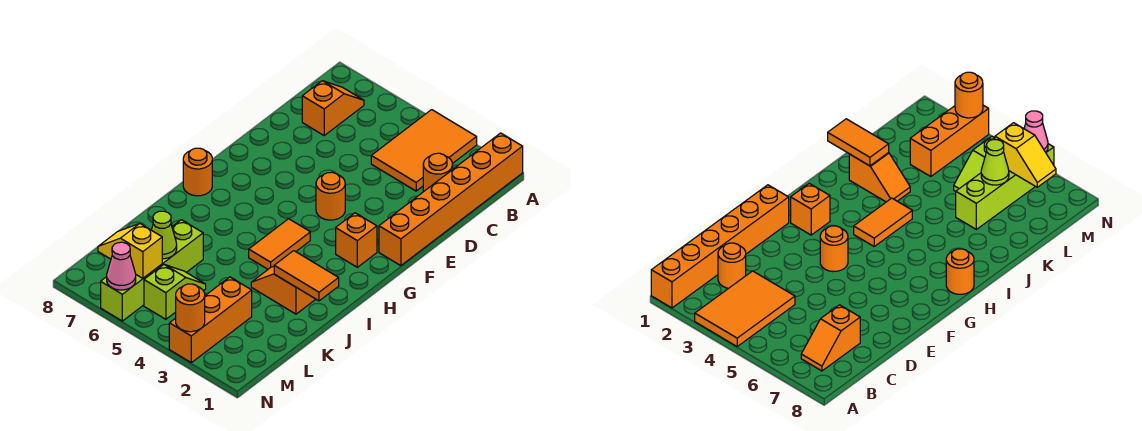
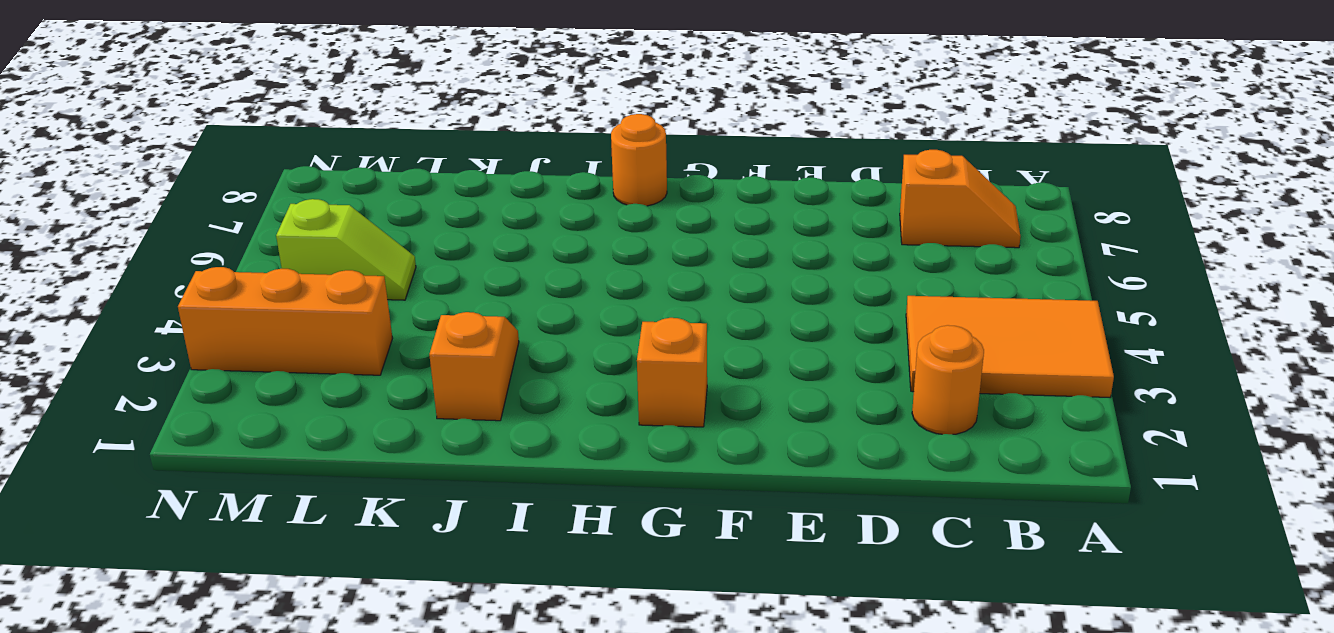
none -> orange brick A1:F1 level 1
none -> orange round brick F4 level 1
none -> orange tile H4:I4 level 1

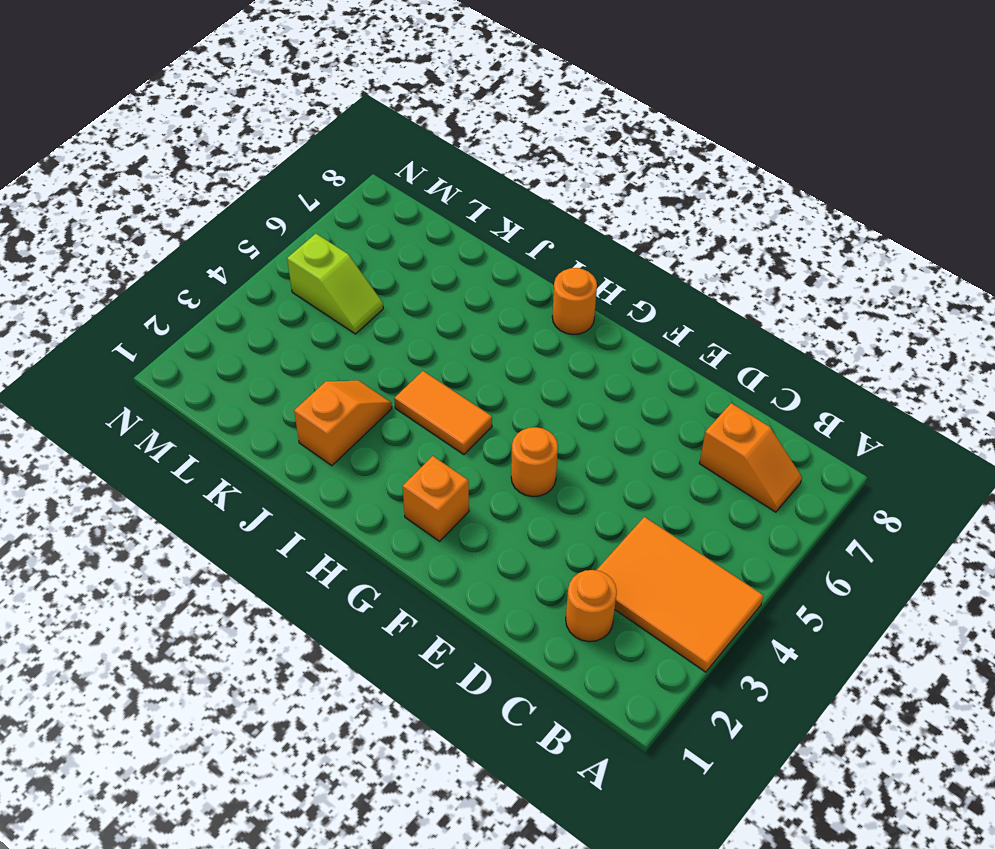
none -> orange brick A1:F1 level 1
none -> lime brick K6:N6 level 1
none -> orange brick L3:N3 level 1

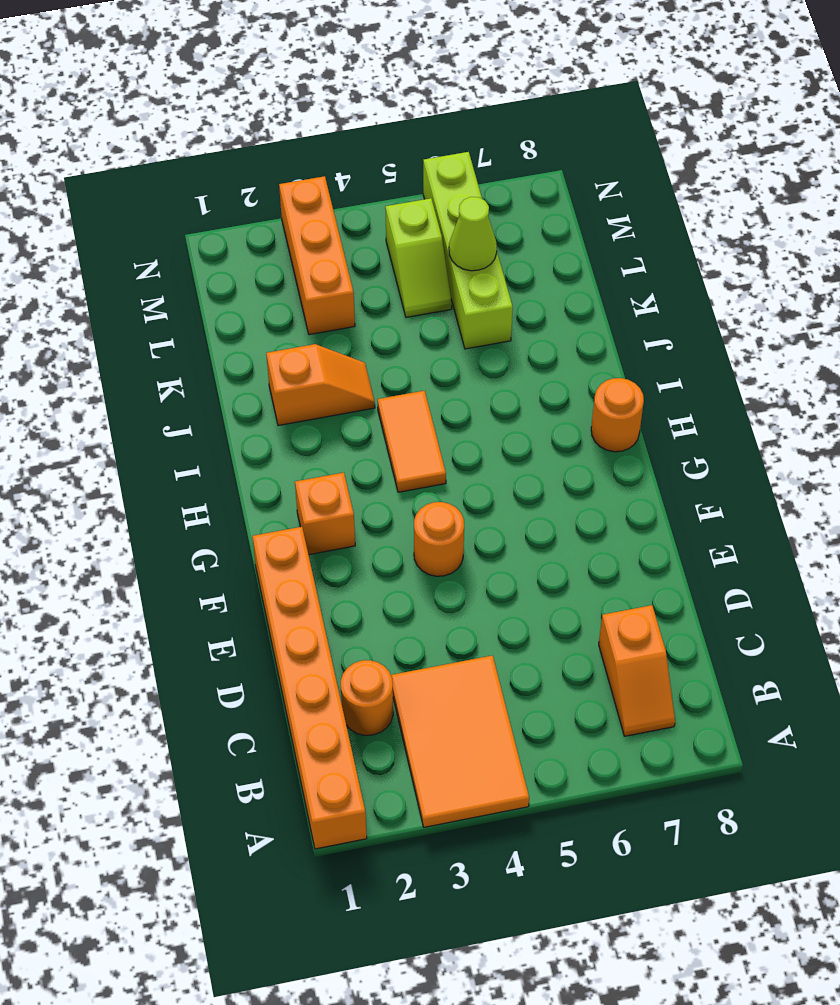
none -> orange tile J1:J2 level 2
none -> yellow slope M6:M7 level 2 top 6
none -> orange round brick N3 level 2

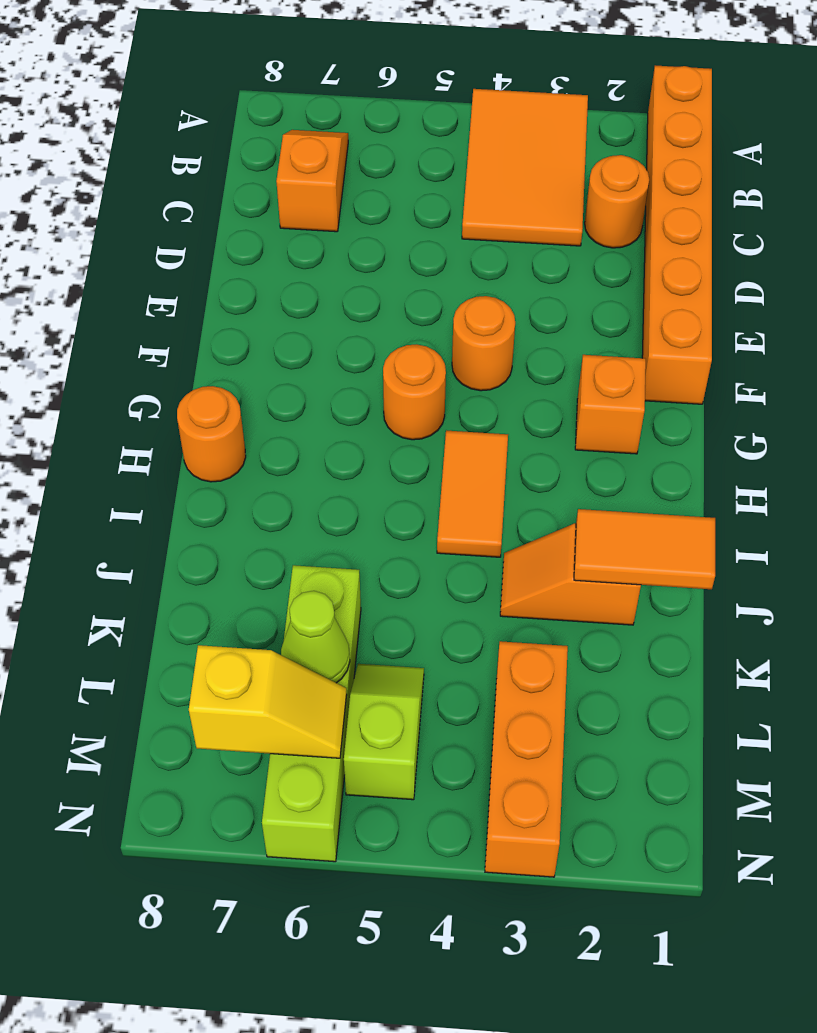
orange round brick G5 level 1 -> orange round brick N3 level 2
yellow slope M6:M7 level 2 top 7 -> yellow slope M6:M7 level 2 top 6
none -> pink cone N6 level 2

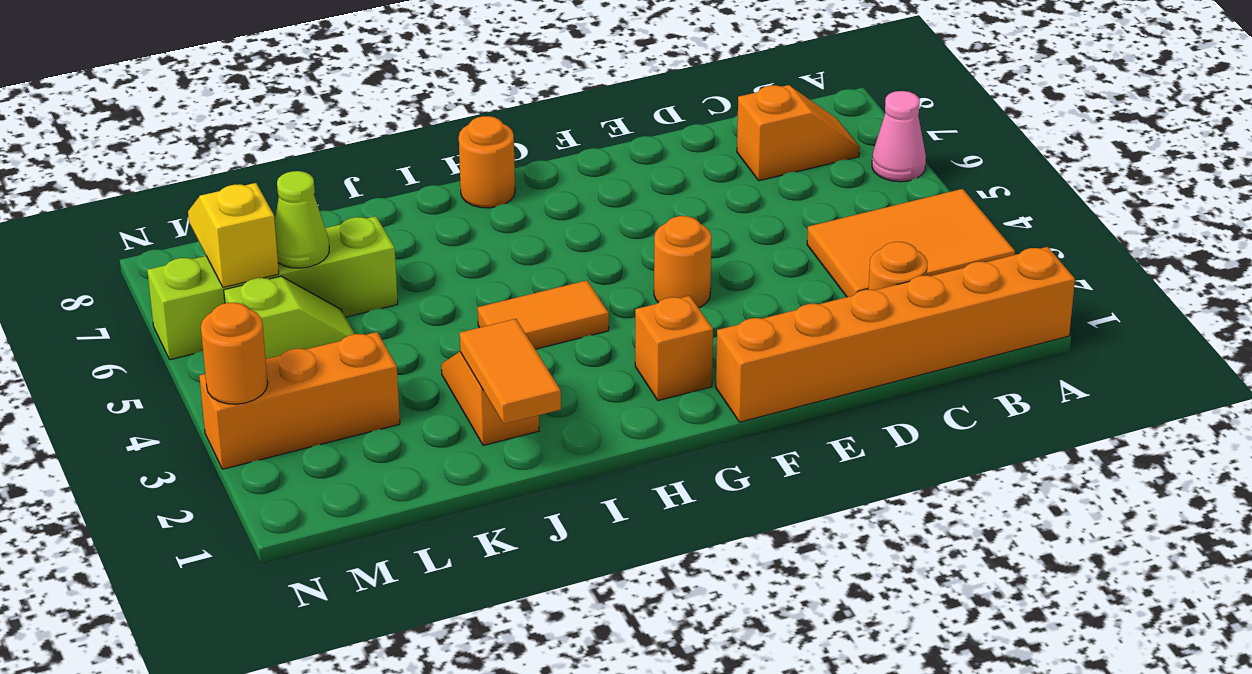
pink cone A6 level 1 -> pink cone N6 level 2

